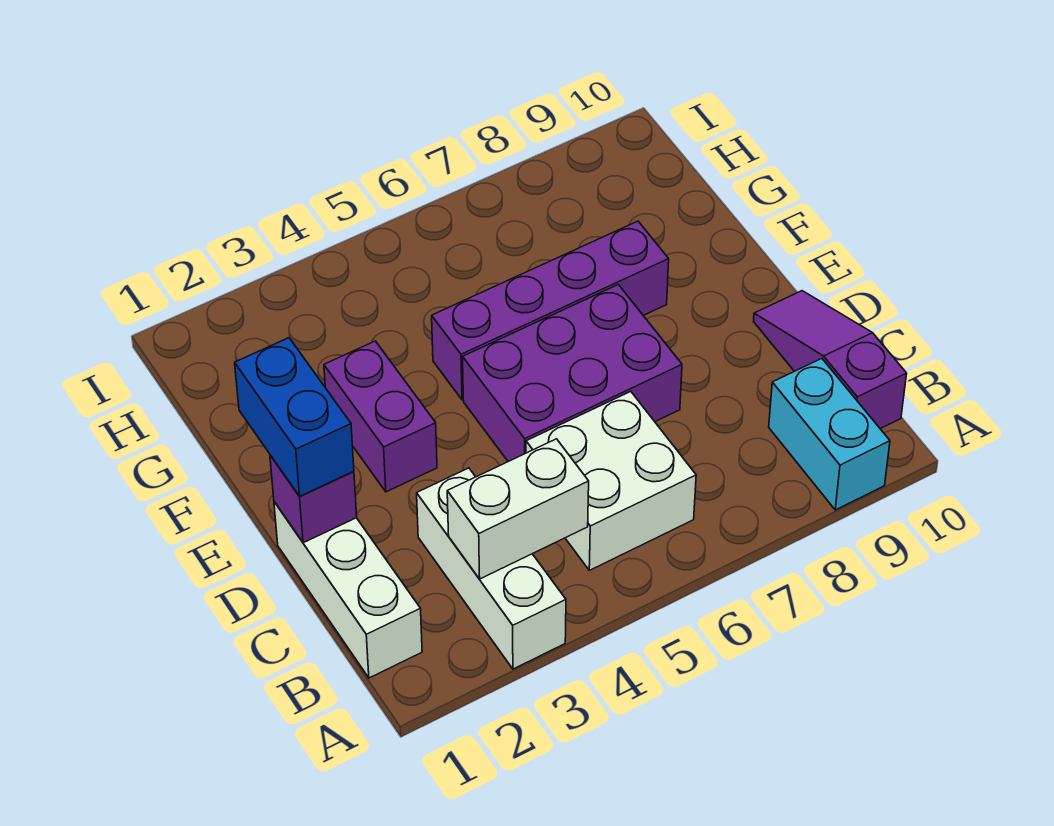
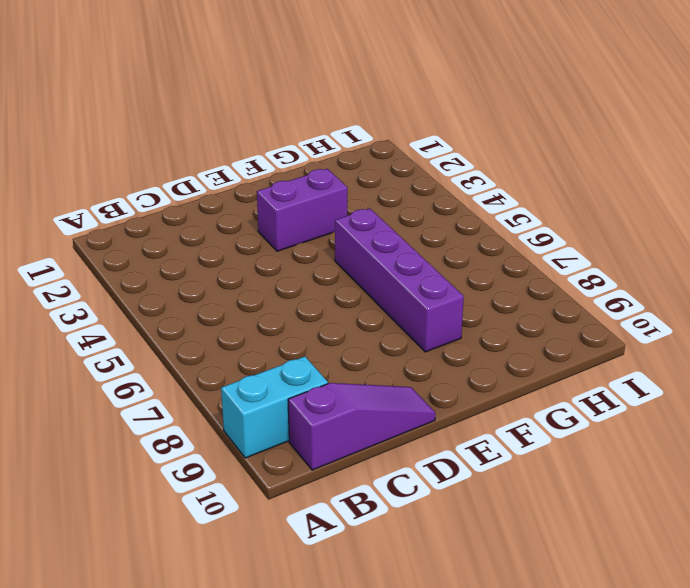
none -> white brick A3:C3 level 1
none -> white brick B1:D1 level 1

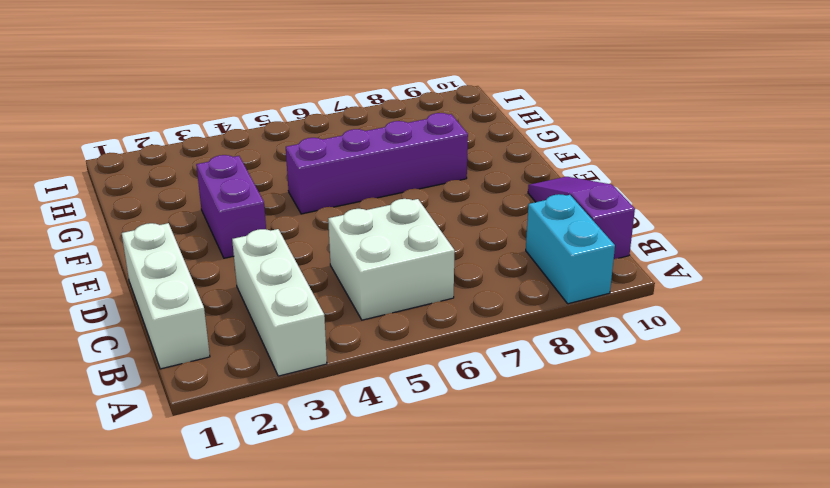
none -> purple brick D5:E7 level 1
none -> white brick B3:B4 level 2

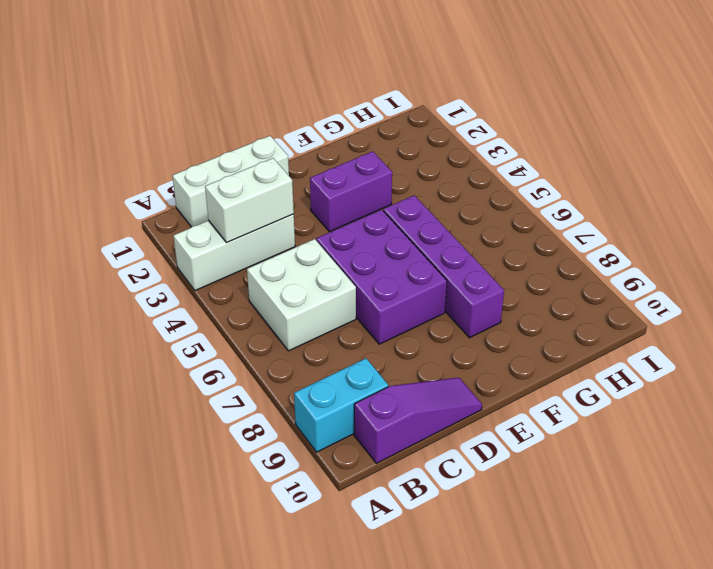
white brick B3:C3 level 2 -> white brick B3:B4 level 2
none -> purple brick D1 level 2
none -> blue brick D1:E1 level 3

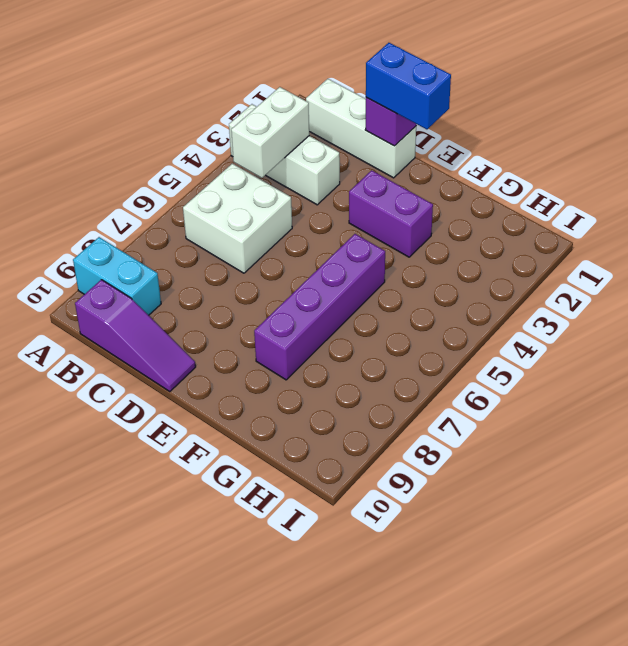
none -> purple brick D5:E7 level 1

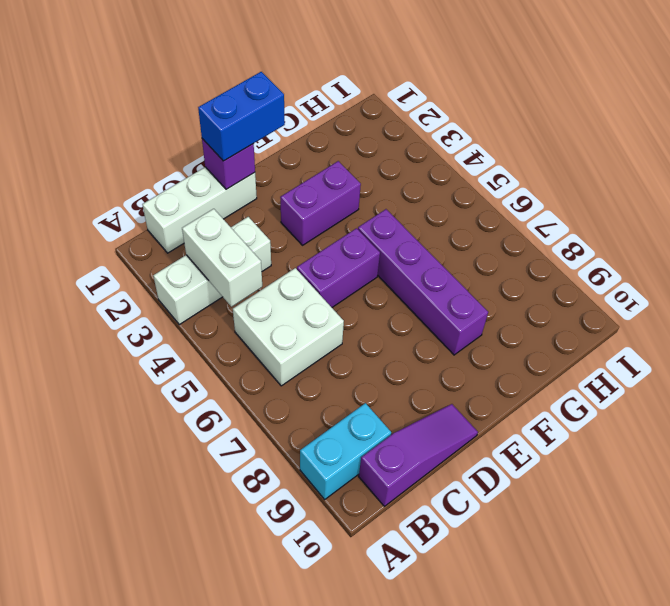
purple brick D5:E5 level 1 -> purple brick D5:E7 level 1

